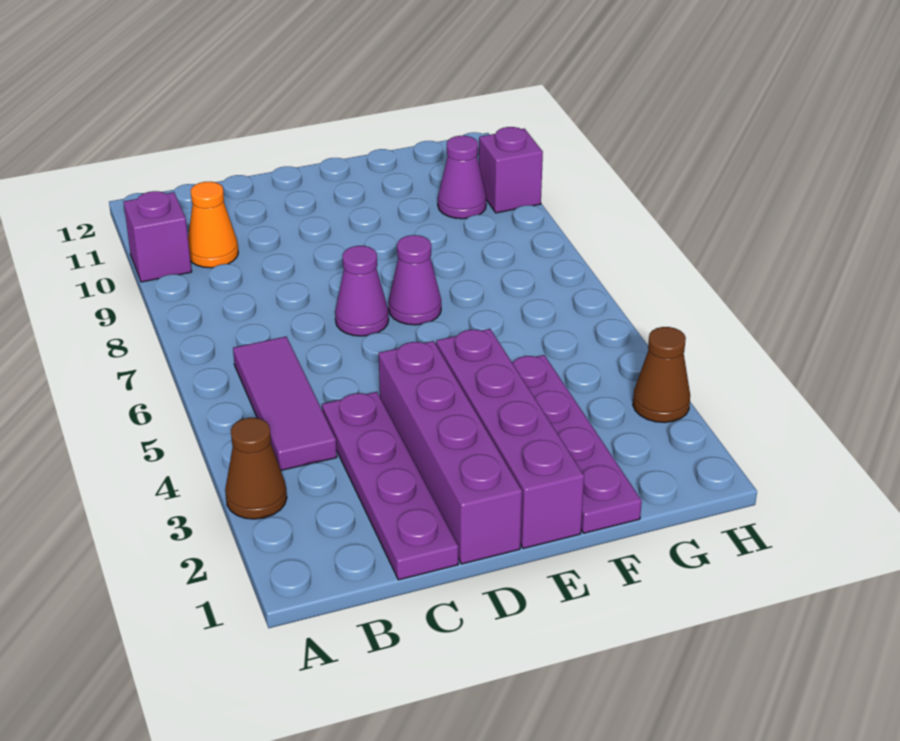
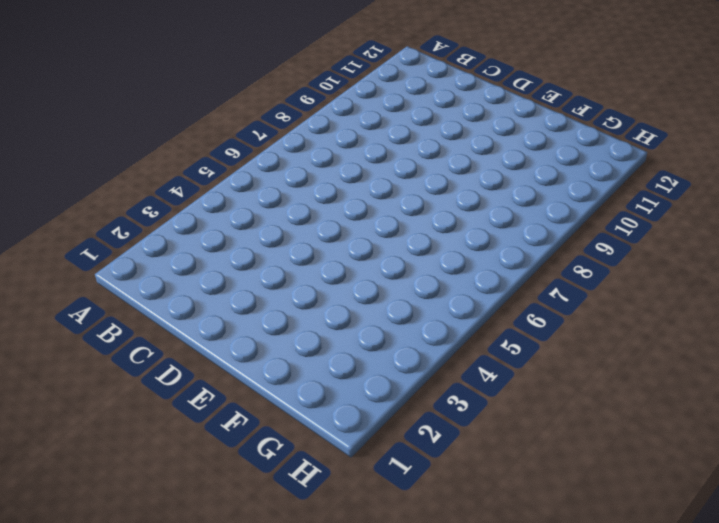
none -> brown cone A3 level 1
none -> purple brick A10 level 1
none -> purple tile B4:B6 level 1

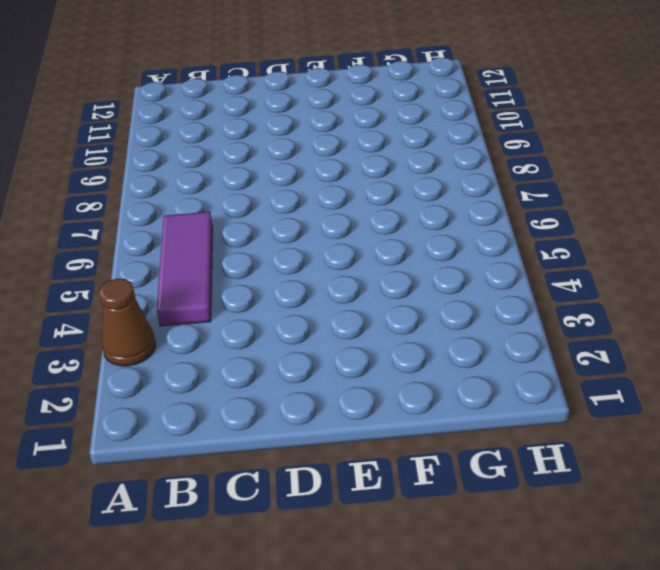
none -> purple brick A10 level 1
none -> orange cone B10 level 1
none -> purple plate C1:C4 level 1

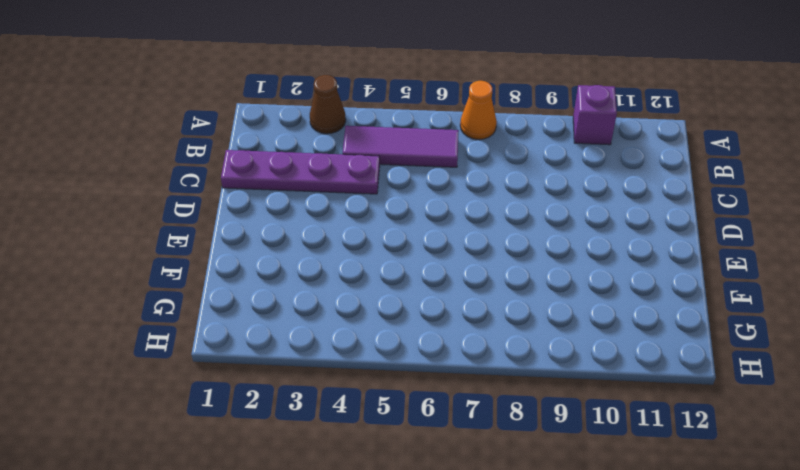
orange cone A7 level 1 -> orange cone B10 level 1
none -> purple brick D1:D4 level 1
none -> purple cone D7 level 1
none -> purple brick E1:E4 level 1

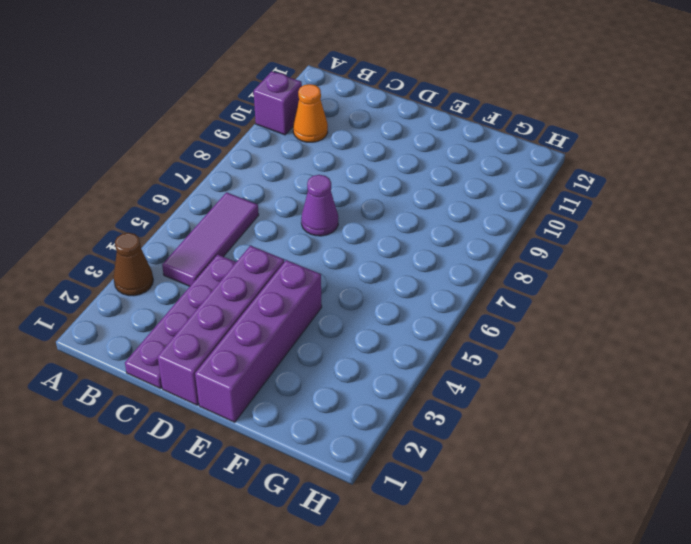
none -> purple cone E7 level 1
none -> purple plate F1:F4 level 1
none -> purple cone G10 level 1

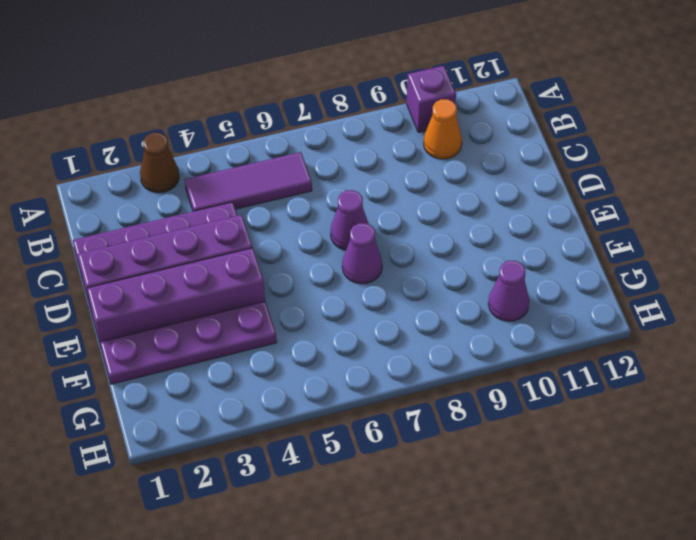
none -> brown cone H3 level 1
none -> purple brick H10 level 1

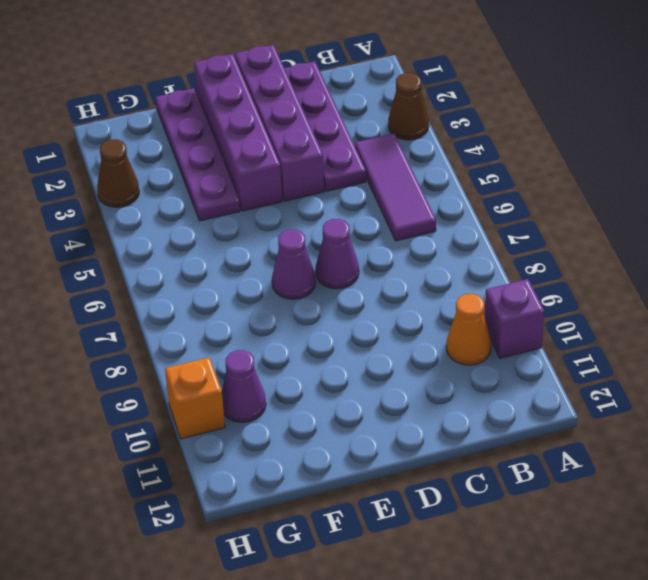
orange brick H10 level 1 -> purple brick H10 level 1

